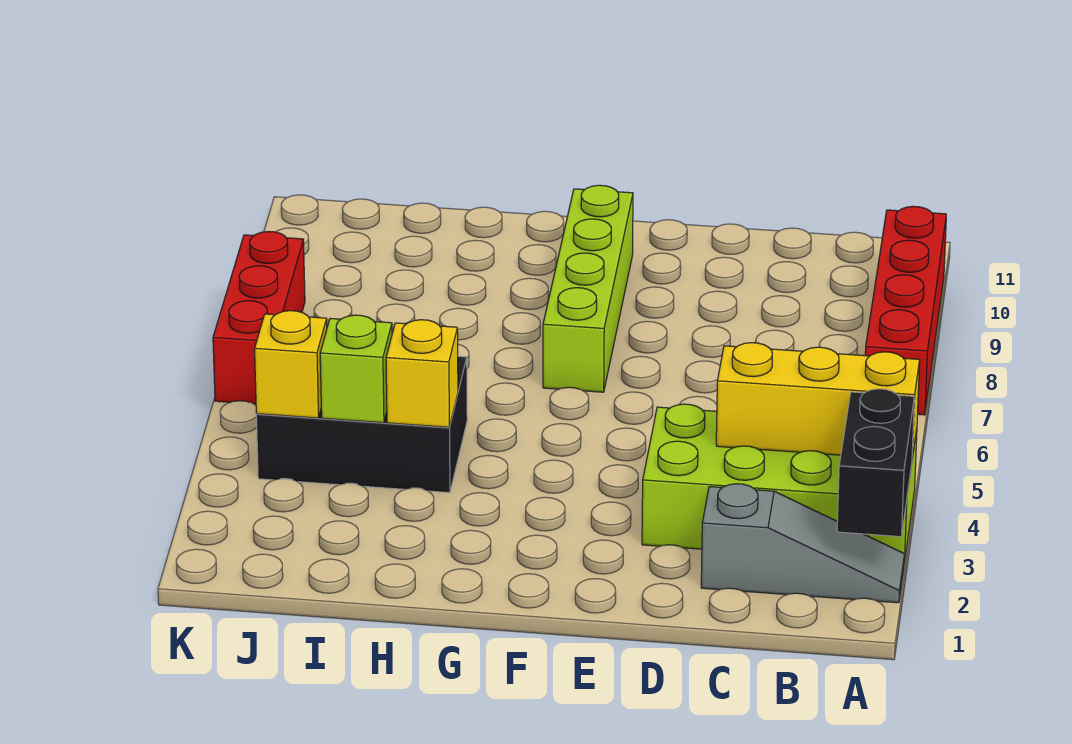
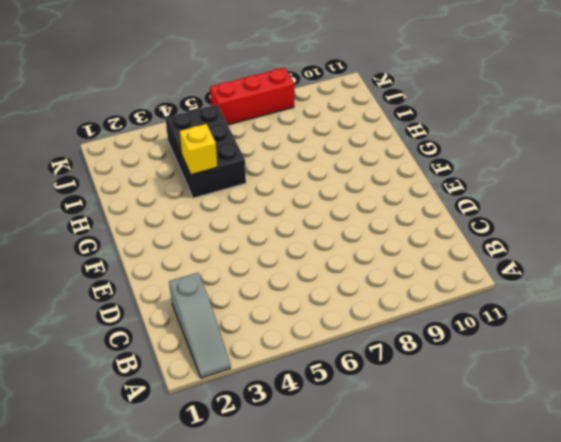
none -> lime brick A3:D4 level 1
none -> red brick A7:A10 level 1

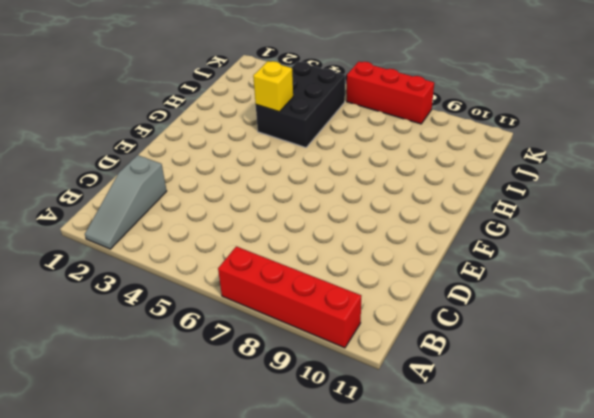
none -> lime brick A3:D4 level 1
none -> lime brick F7:F10 level 1

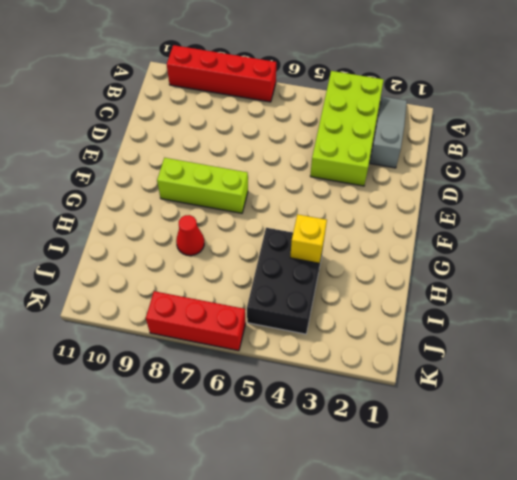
lime brick F7:F9 level 1 -> lime brick F7:F10 level 1
red cone H8 level 1 -> none
none -> black brick A2:A3 level 2
none -> yellow brick A4:C4 level 2

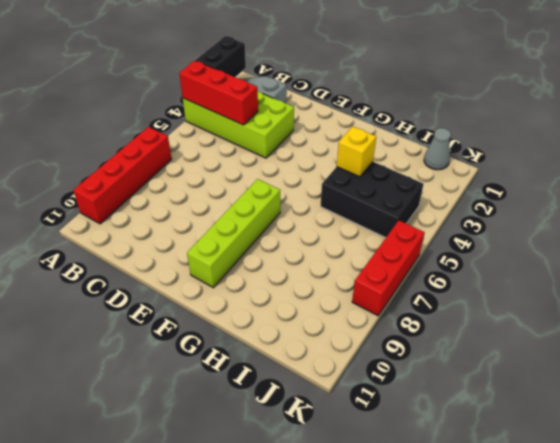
red brick A4:C4 level 2 -> yellow brick A4:C4 level 2
grey cone J1 level 1 -> none
none -> lime brick I4 level 2
none -> yellow brick J4 level 2

